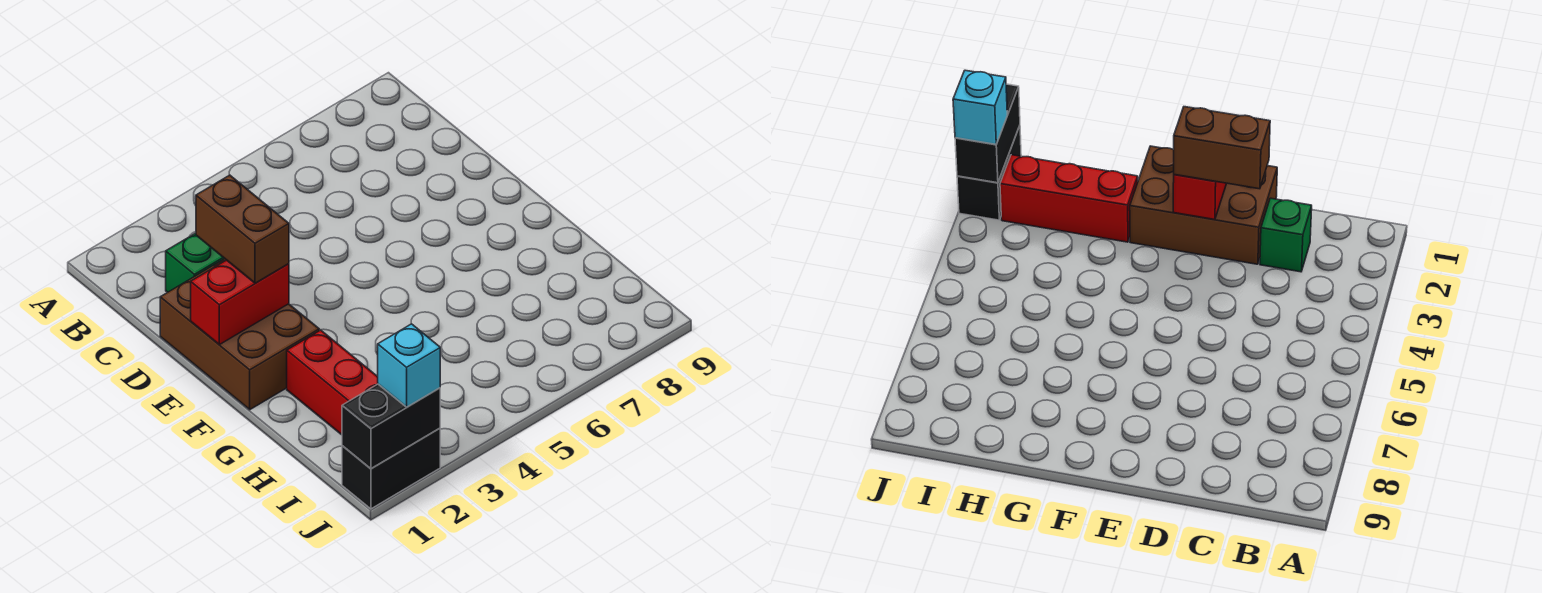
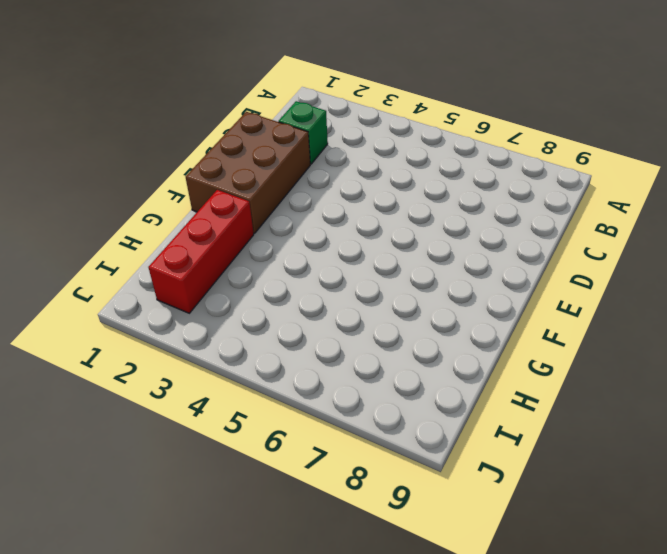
none -> black brick J1:J2 level 1
none -> red brick E1:E2 level 2

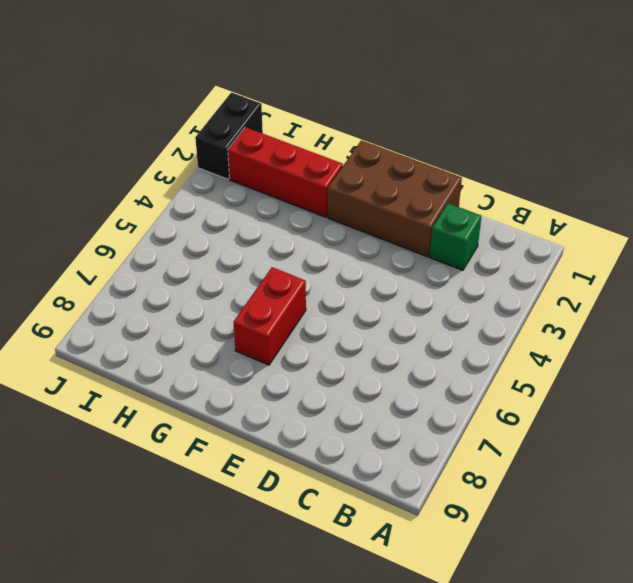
red brick F6:F7 level 1 -> red brick E1:E2 level 2
none -> black brick J1:J2 level 2
none -> brown brick D2:E2 level 3

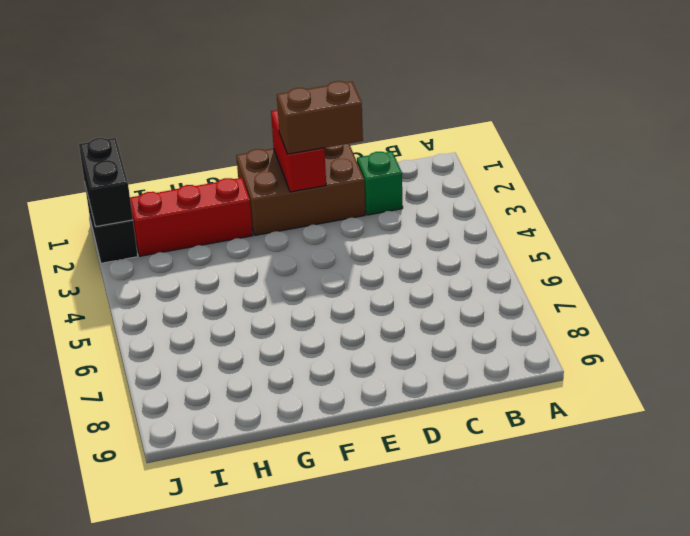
none -> cyan brick J2 level 3

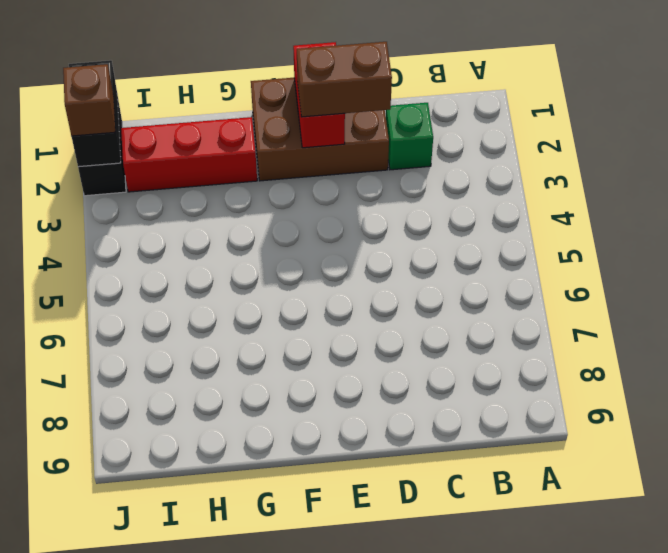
brown brick J2 level 3 -> cyan brick J2 level 3

